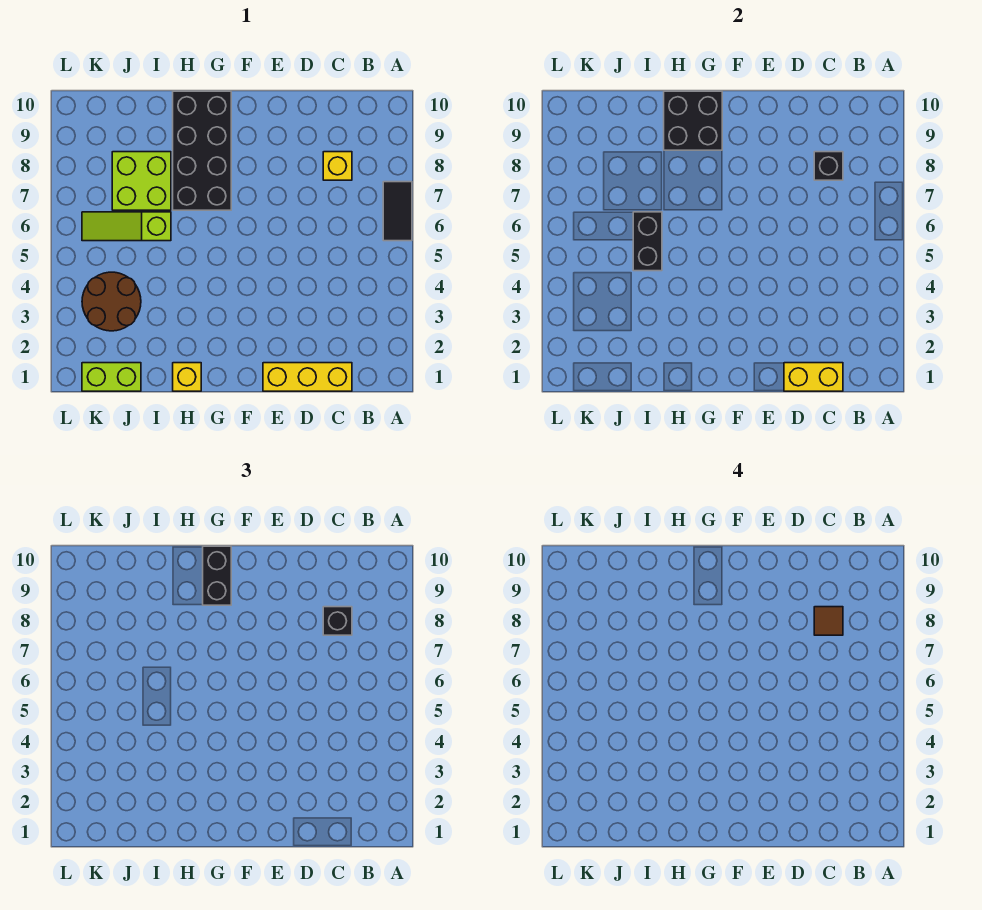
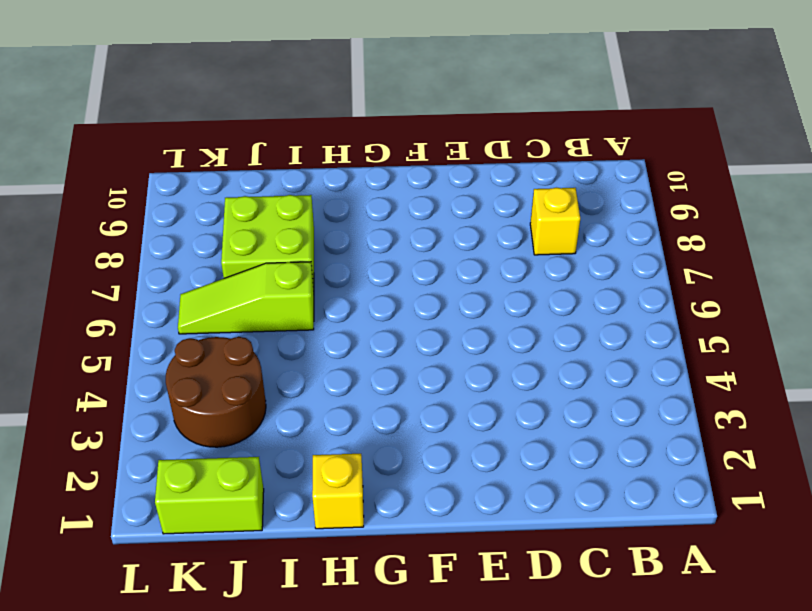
none -> black tile A6:A7 level 1
none -> yellow brick C1:E1 level 1
none -> black brick G7:H10 level 1

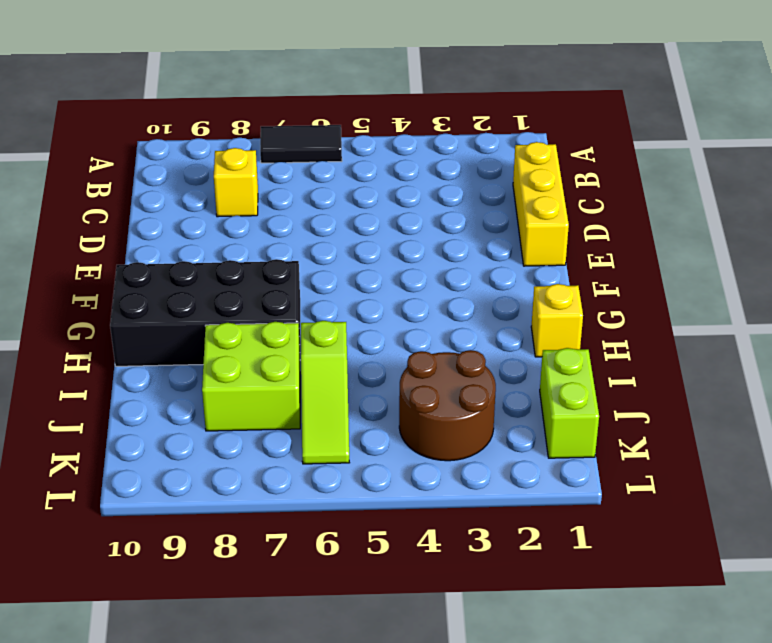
none -> yellow brick C1:D1 level 2
none -> black brick C8 level 2
none -> black brick G9:H10 level 2

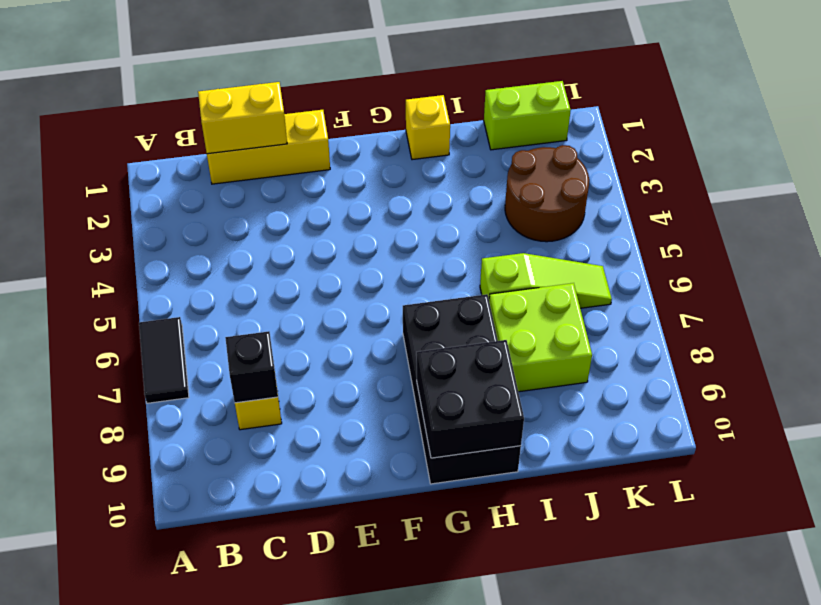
none -> black brick I5:I6 level 2
none -> black brick C8 level 3
none -> black brick G9:G10 level 3

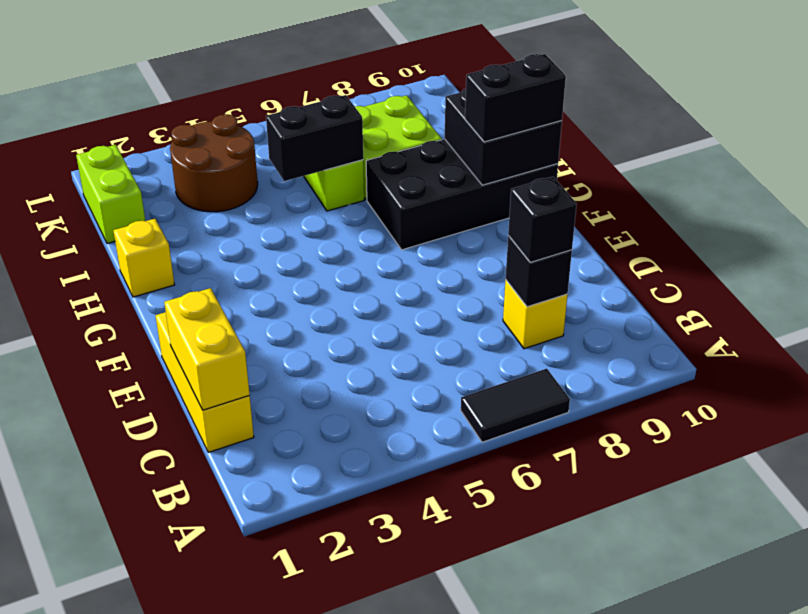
none -> brown tile C8 level 4

